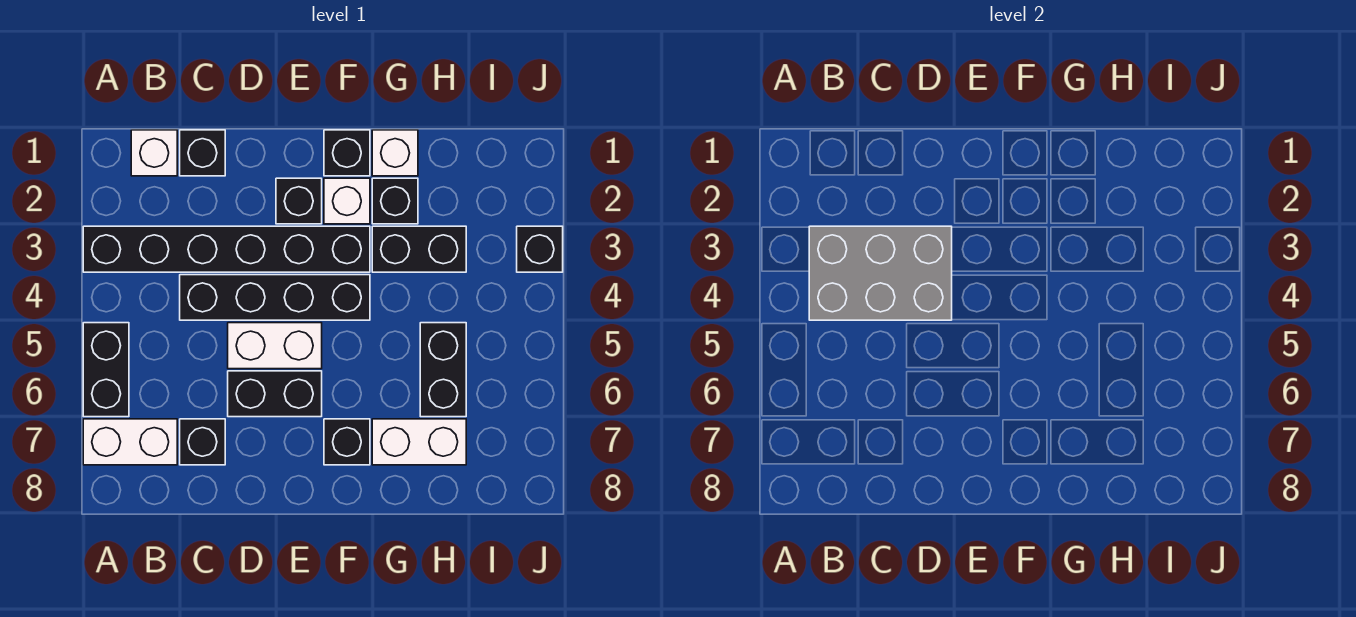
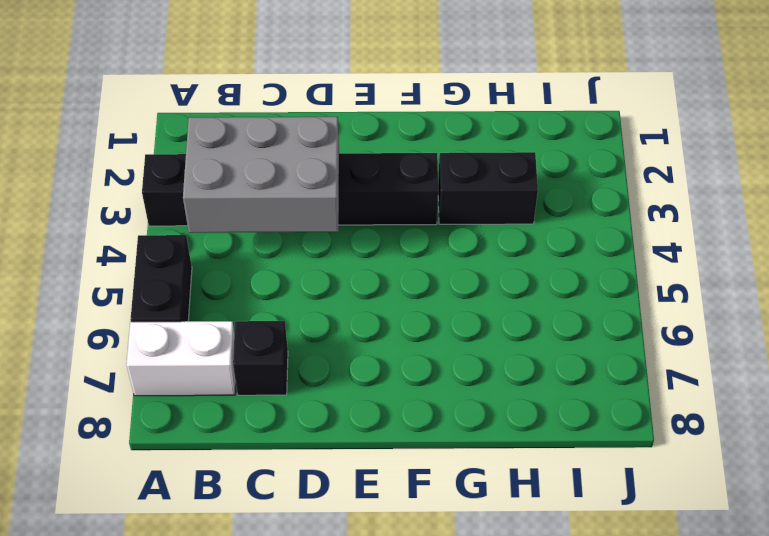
none -> white brick B1 level 1
none -> black brick C1 level 1
none -> black brick C4:F4 level 1

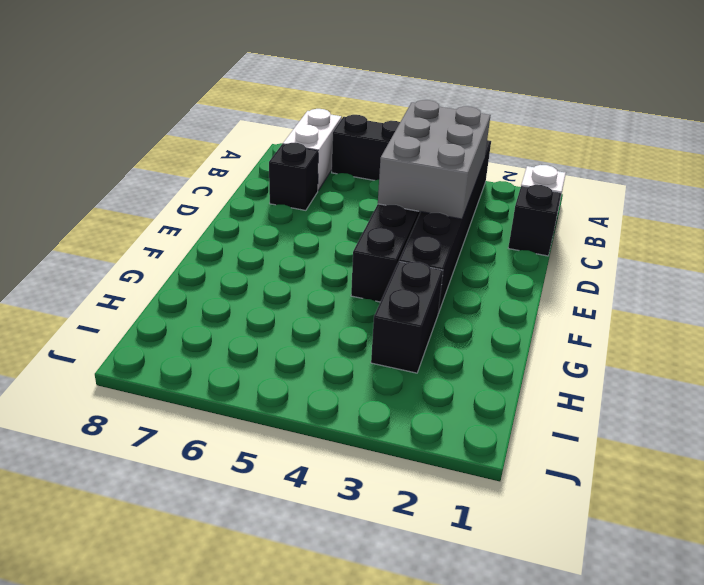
none -> white brick D5:E5 level 1
none -> black brick D6:E6 level 1
none -> black brick E2 level 1

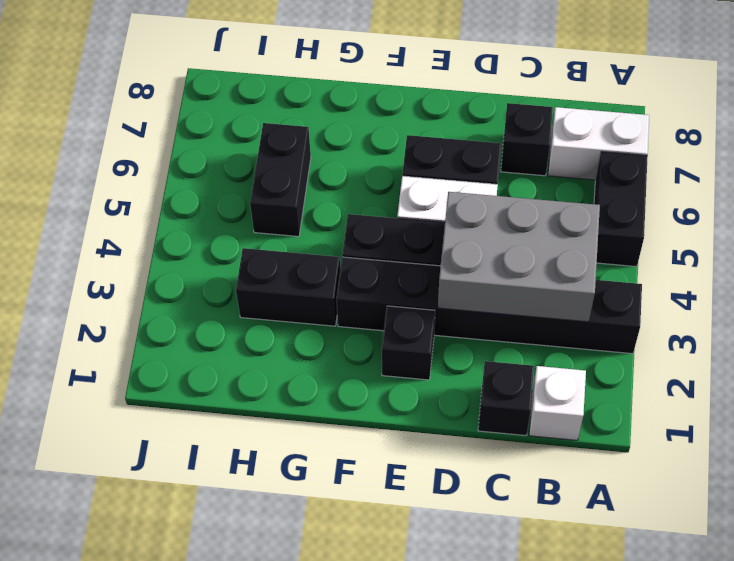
none -> black brick F1 level 1
none -> white brick F2 level 1
none -> black brick F7 level 1

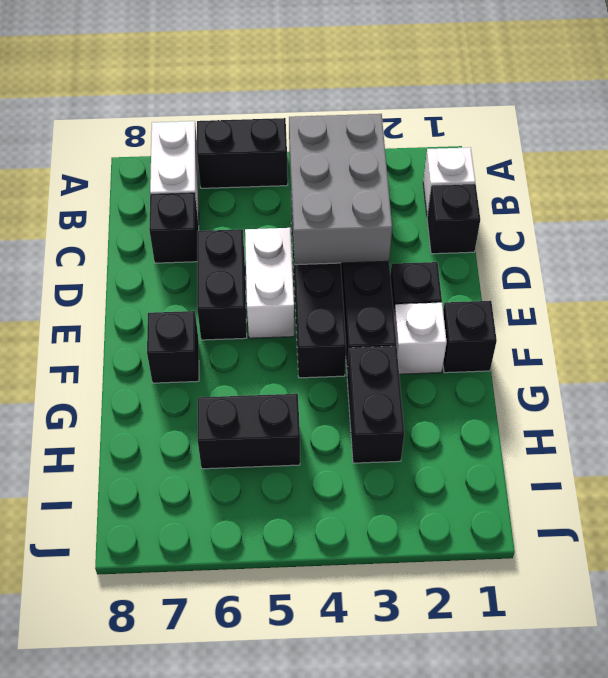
none -> white brick G1 level 1
none -> black brick G2 level 1
none -> white brick G7:H7 level 1

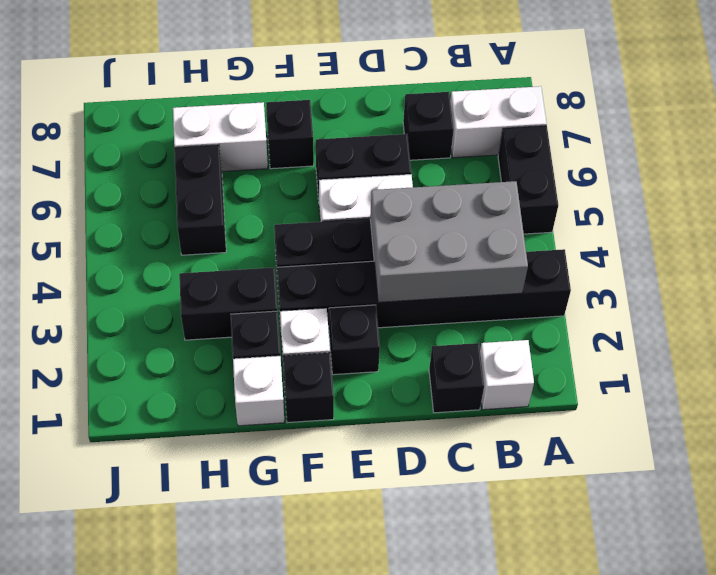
none -> black brick J3 level 1

